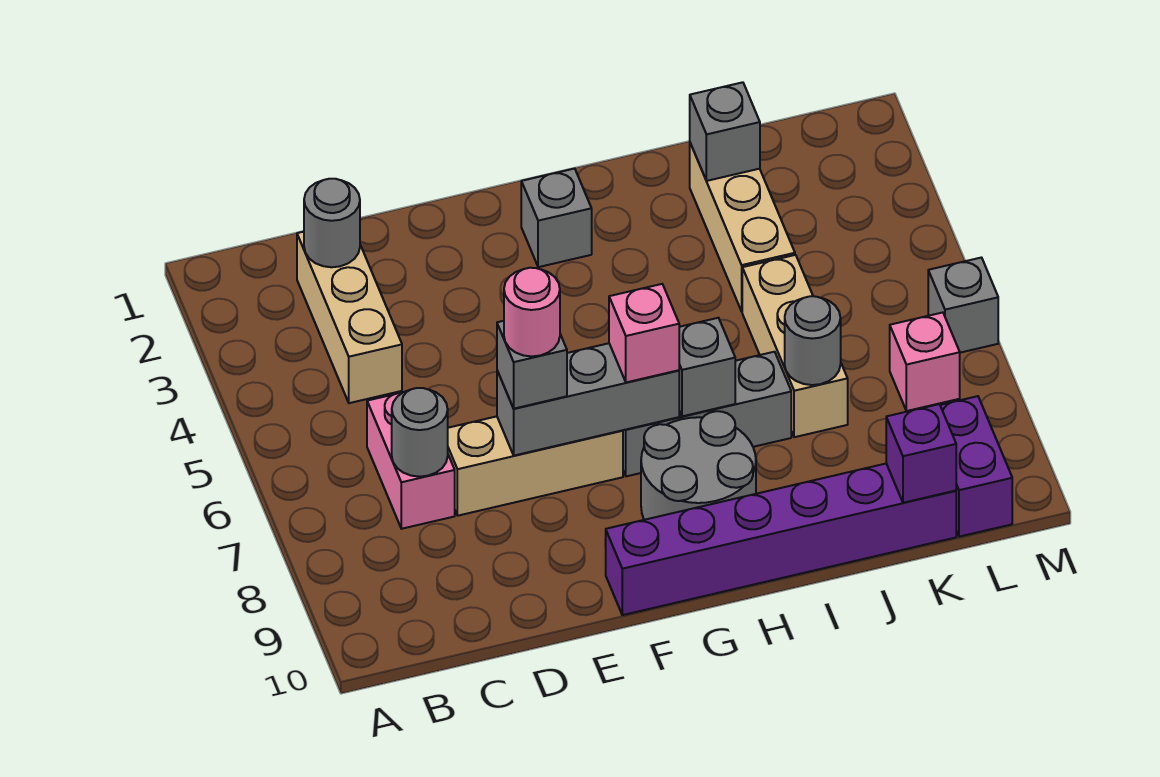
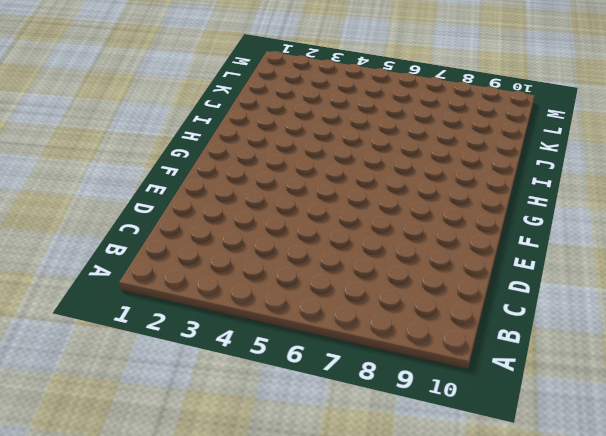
none -> tan brick C2:C4 level 1
none -> pink brick C6:C7 level 1
none -> tan brick D7:F7 level 1

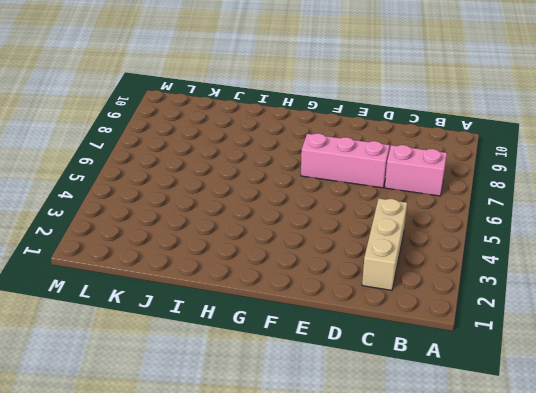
pink brick B7:C7 level 1 -> pink brick C6:C7 level 1
pink brick D7:F7 level 1 -> tan brick D7:F7 level 1
none -> purple brick F10:K10 level 1
none -> grey brick G2 level 1
none -> grey brick G7:I7 level 1

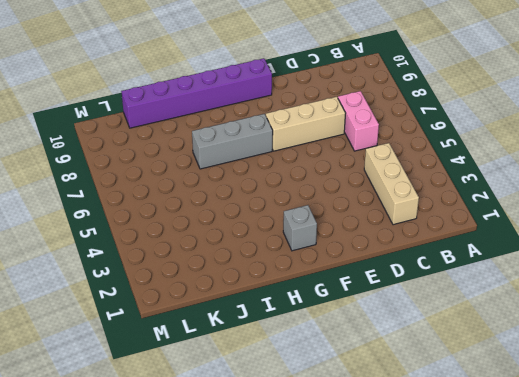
none -> grey round brick G8:H9 level 1
none -> tan brick J2:J4 level 1
none -> tan brick J5:J7 level 1

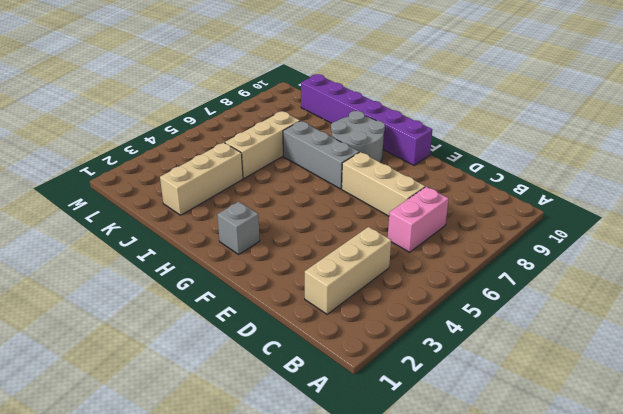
none -> pink brick L7 level 1
none -> purple brick L9:L10 level 1
none -> grey brick M6 level 1

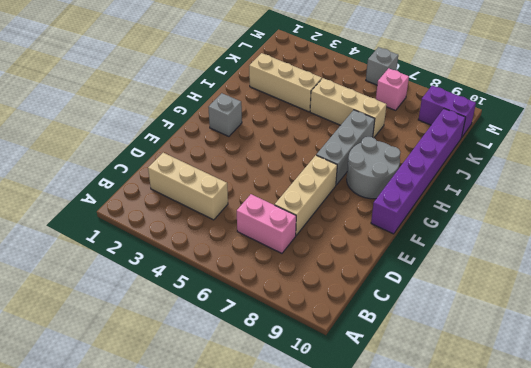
none -> grey round brick C2 level 2
none -> grey round brick C7 level 2
none -> grey brick E7:G7 level 2

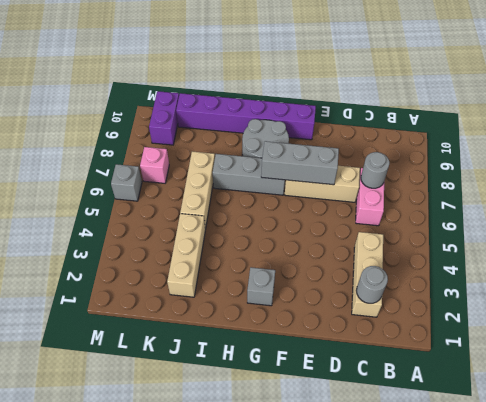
none -> grey brick H7 level 2
none -> grey brick J2 level 2
none -> grey round brick J7 level 2

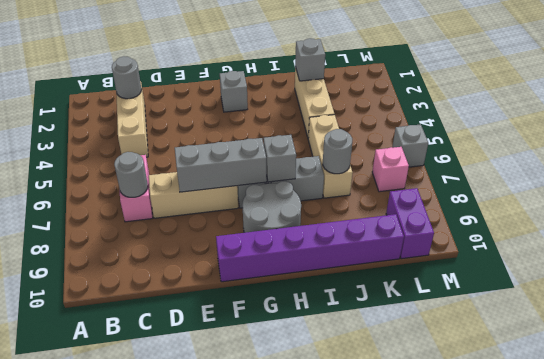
none -> purple brick K10 level 2
none -> grey brick E7 level 3
none -> pink brick G7 level 3

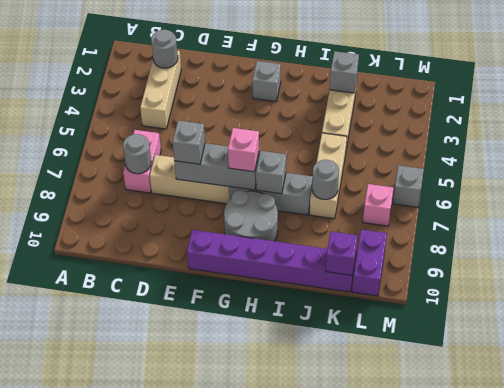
none -> pink round brick E7 level 4

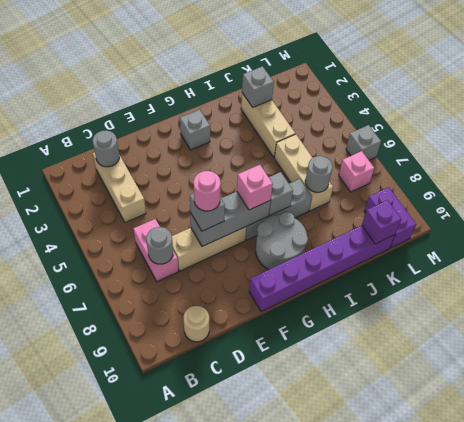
tan round brick C10 level 1 -> none

